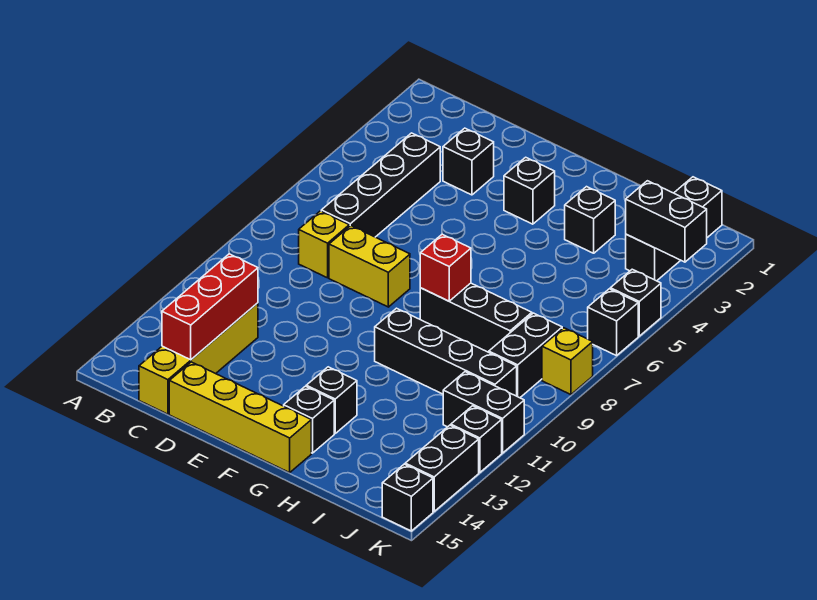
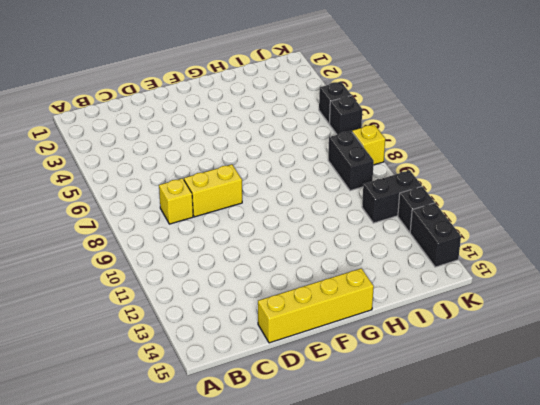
none -> black brick C4:C7 level 1
none -> yellow brick C12:C15 level 1
none -> black brick D3 level 1

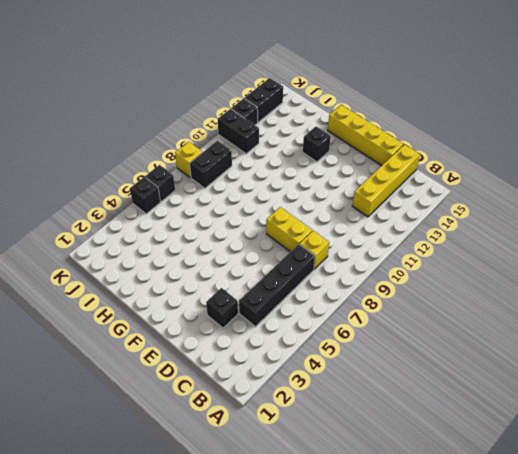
none -> black brick F3 level 1
none -> black brick G8:I8 level 1
none -> black brick G10:J10 level 1

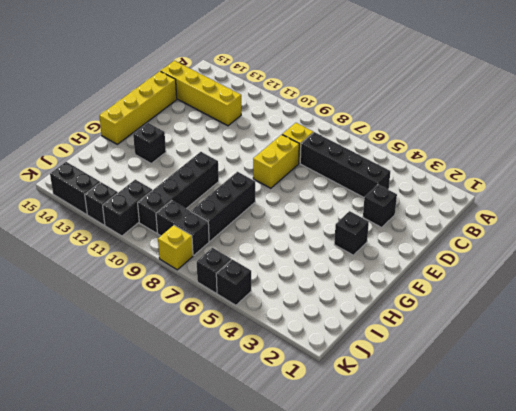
none -> black brick G14 level 1
none -> black brick H3 level 1
none -> black brick J1:J3 level 1

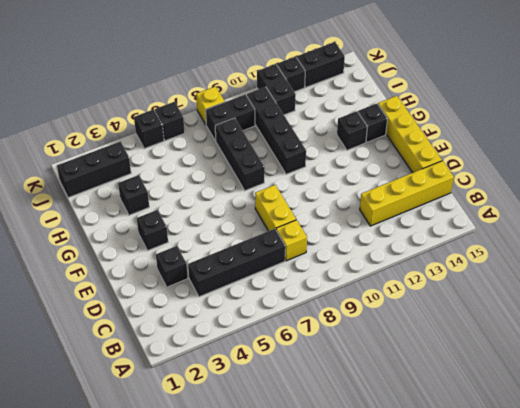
none -> black brick K15 level 1
none -> red brick C12:C14 level 2
none -> red brick G8 level 2

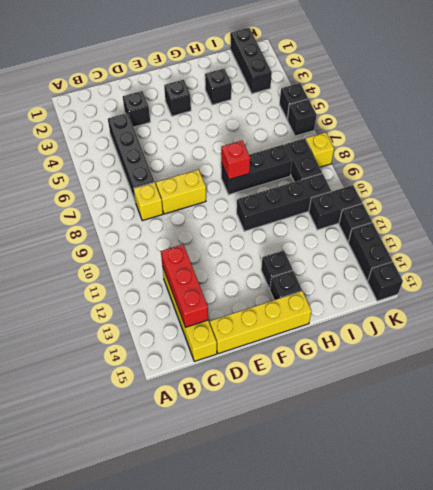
none -> black brick J3:K3 level 2

